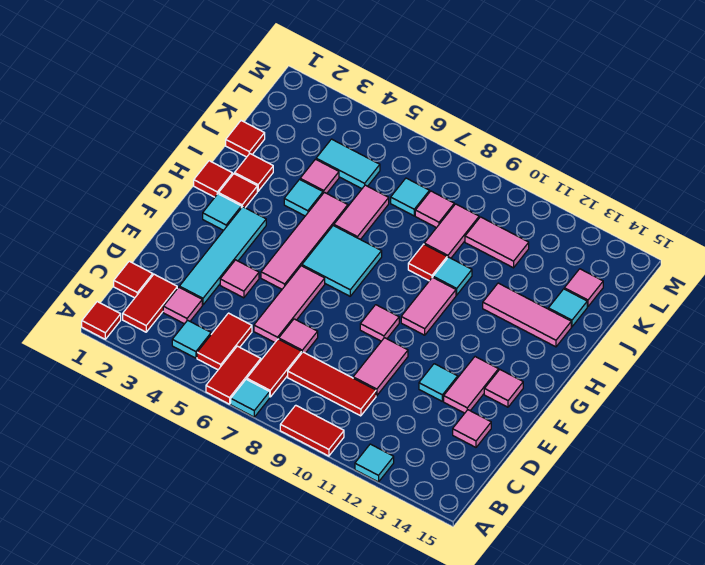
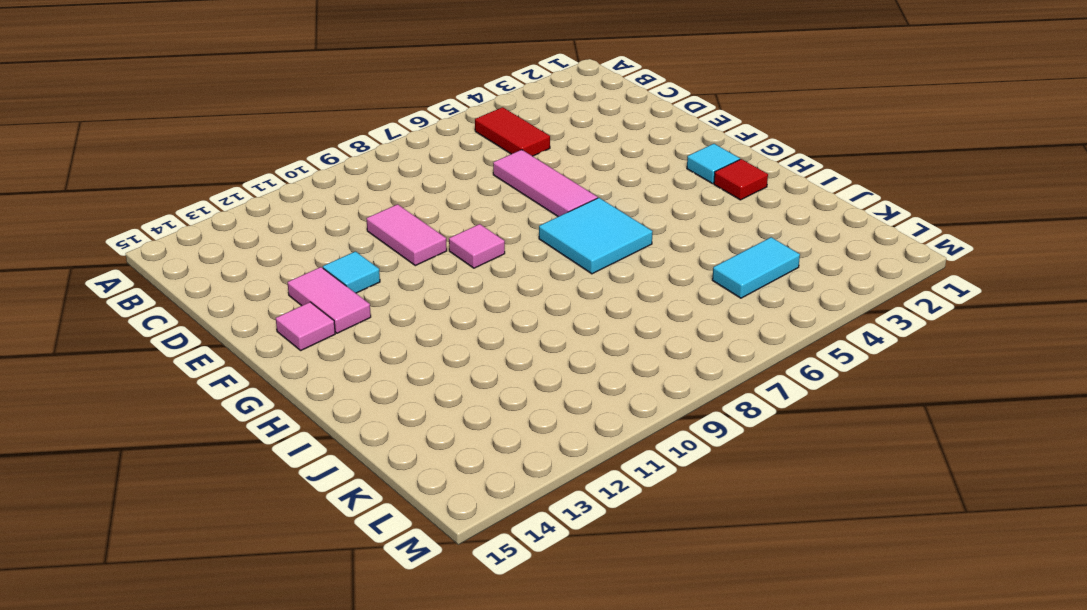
none -> red tile A1 level 1
none -> red tile A6:B6 level 1
none -> cyan tile A7 level 1
none -> red tile A9:A10 level 1

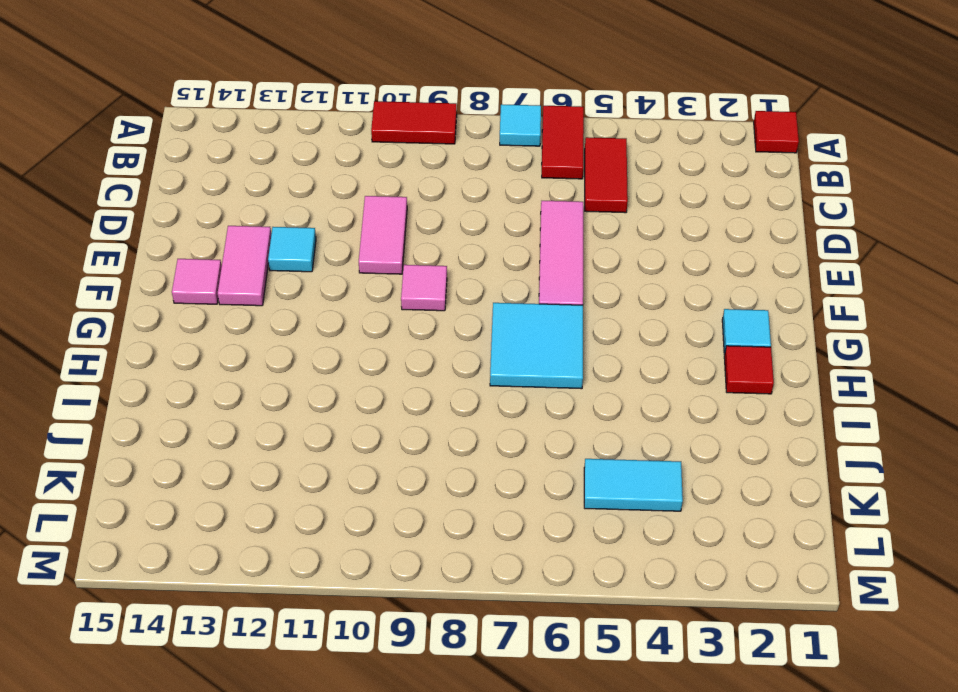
none -> cyan tile A12 level 1
none -> red tile B2:C2 level 1
none -> cyan tile B4 level 1
none -> red tile B7:C7 level 1

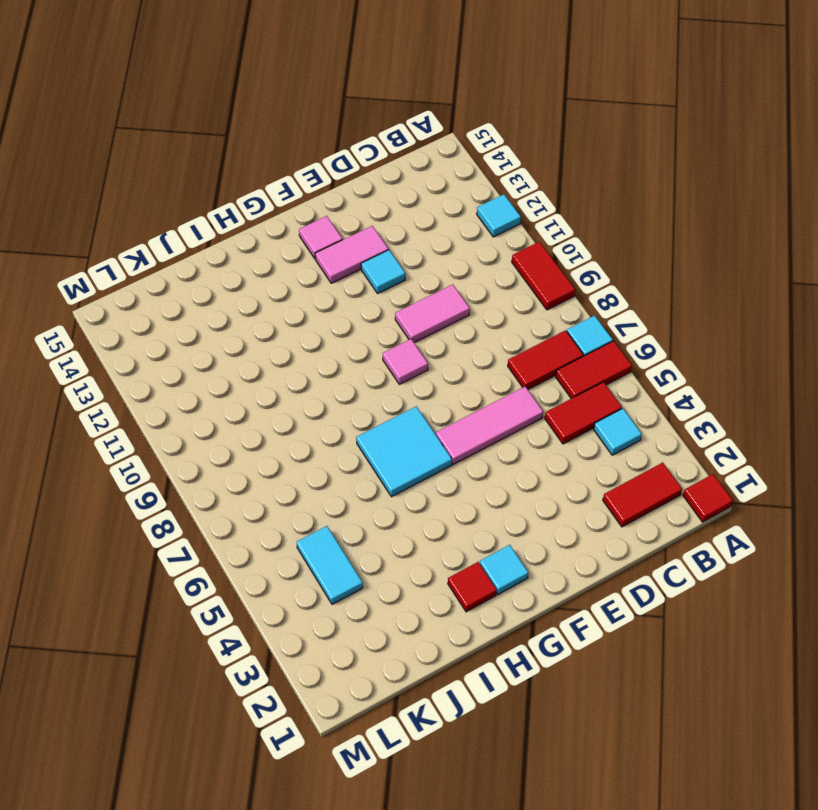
none -> red tile C1 level 1
none -> pink tile C3 level 1
none -> red tile C8:C10 level 1
none -> cyan tile D3:G3 level 1

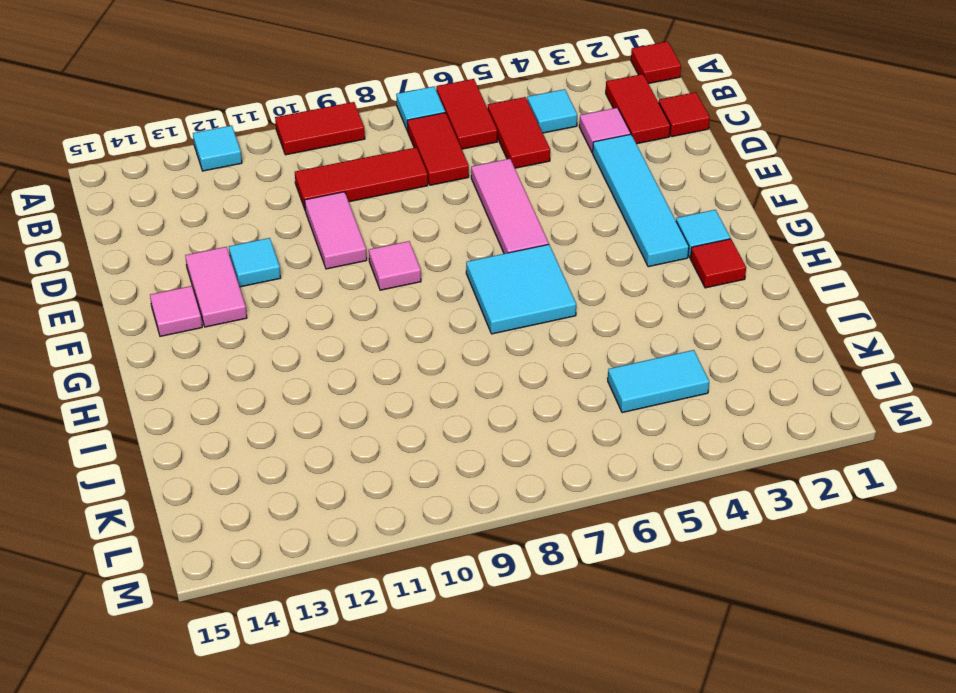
none -> pink tile D7 level 1
none -> pink tile D14 level 1
none -> pink tile E4 level 1
none -> pink tile F5:I5 level 1

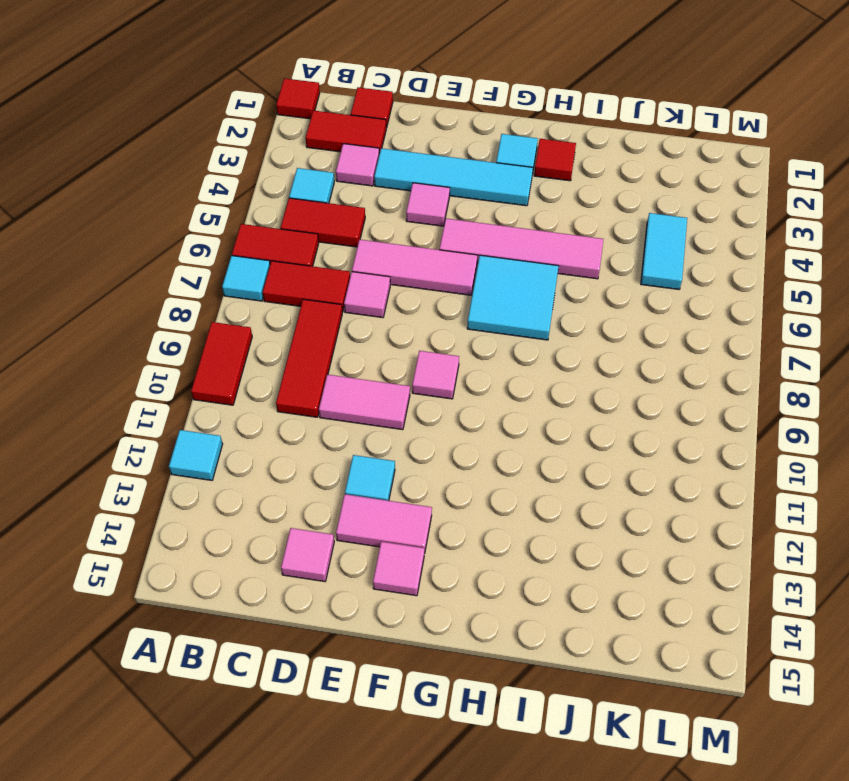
none -> pink tile G10:H10 level 1
none -> red tile H1 level 1
none -> red tile I2 level 1
none -> cyan tile I4 level 1

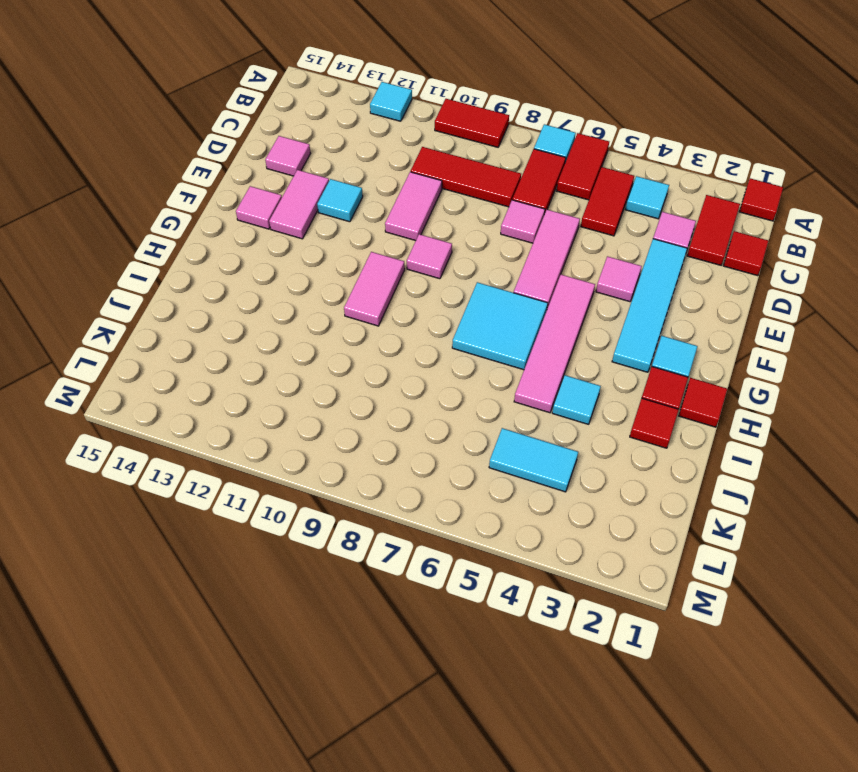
none -> pink tile I6:J6 level 1
none -> red tile I9 level 1
none -> cyan tile I10 level 1
none -> pink tile I12:I14 level 1

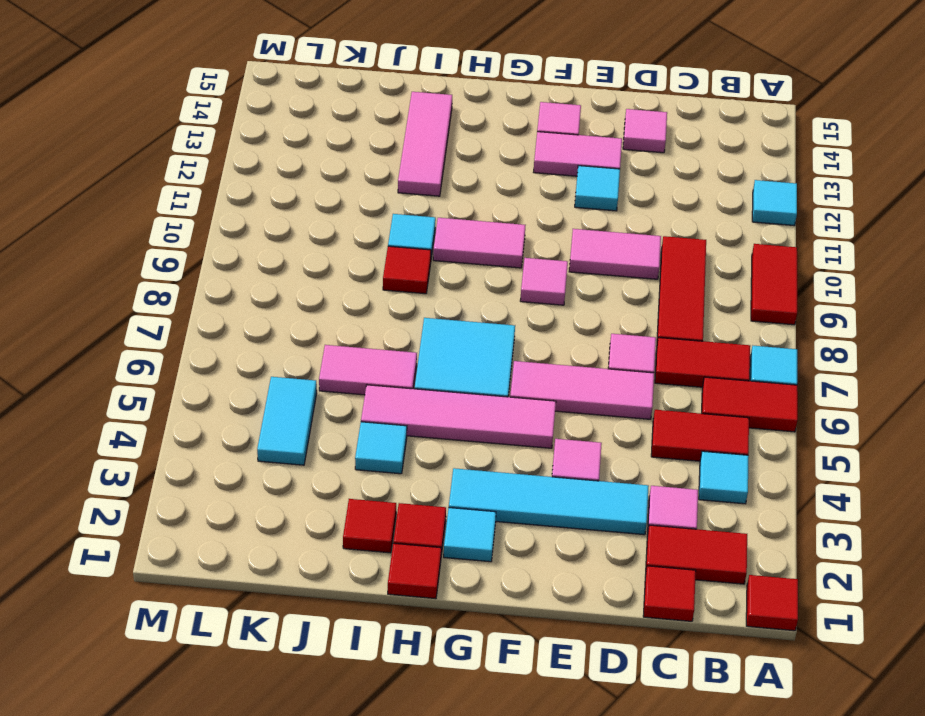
none -> red tile J1 level 1
none -> pink tile J4 level 1
none -> pink tile J9:K9 level 1
none -> cyan tile J14 level 1

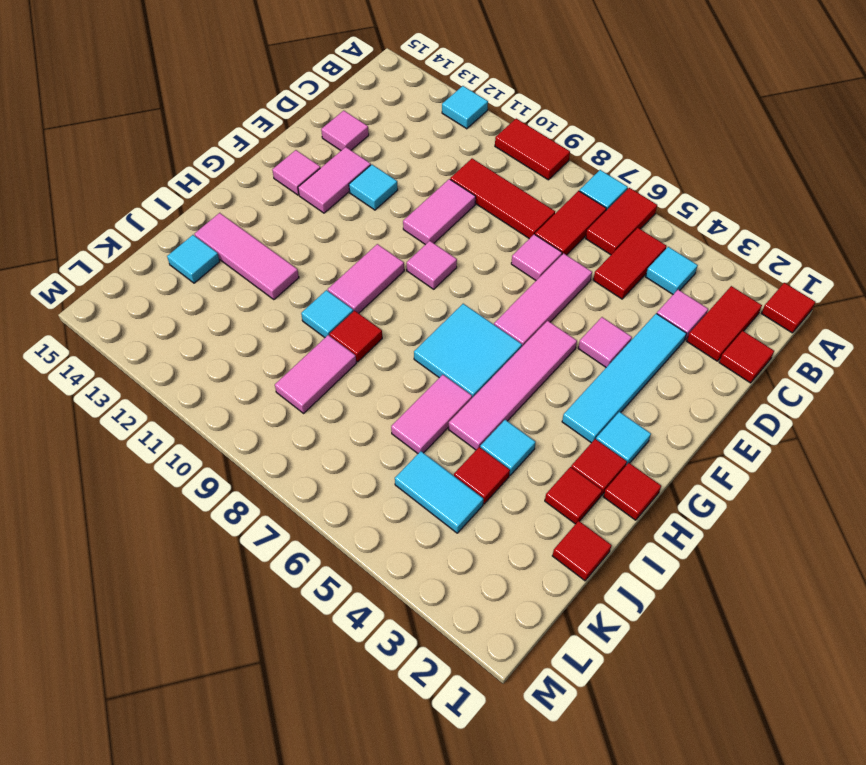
red tile J4 level 1 -> pink tile J4 level 1
none -> cyan tile K7 level 1
none -> pink tile K8 level 1
none -> pink tile K10:K11 level 1
none -> pink tile K14 level 1

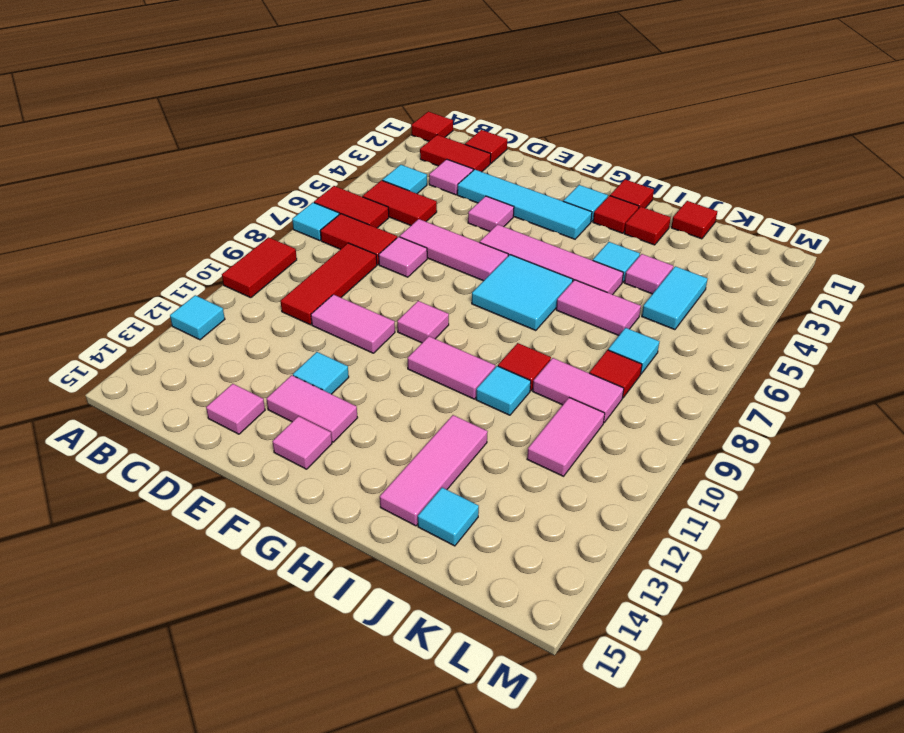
red tile K8 level 1 -> pink tile K8 level 1
none -> pink tile K14 level 1

